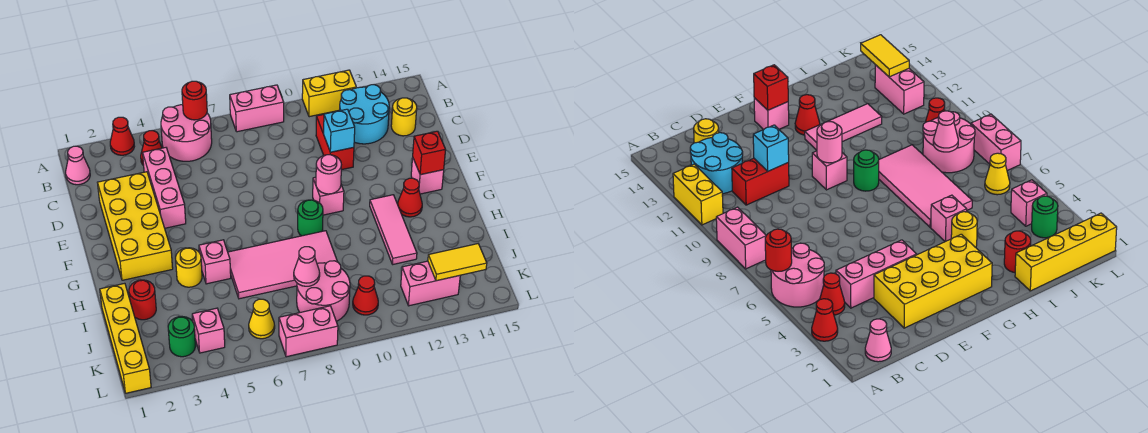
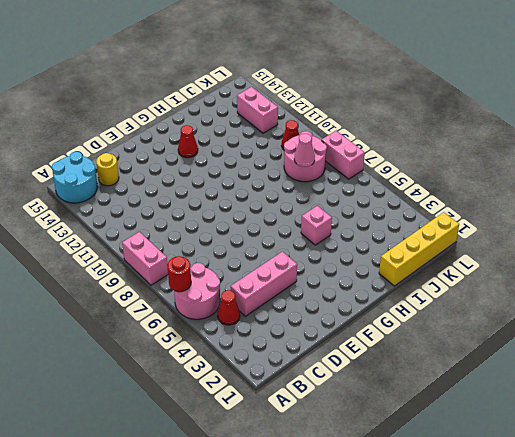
cyan round brick A14:B15 level 1 -> cyan round brick B12:C13 level 1
none -> red cone A3 level 1
none -> yellow brick A11:A12 level 1
none -> pink cone B1 level 1
none -> red brick C11:D11 level 1

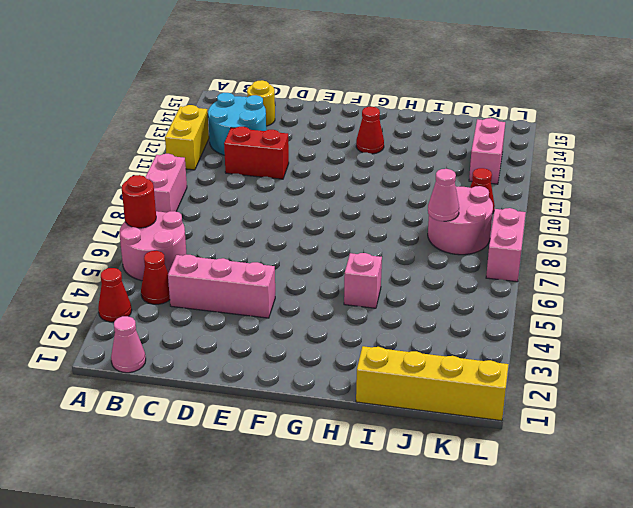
none -> yellow brick D2:G3 level 1
none -> pink brick F10 level 1
none -> pink brick F14 level 1
none -> green round brick G9 level 1

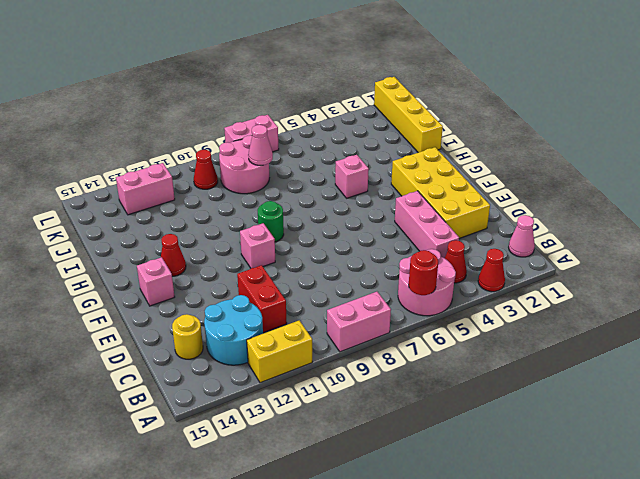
none -> pink tile G12:I12 level 1
none -> yellow round brick H4 level 1
none -> pink tile H6:I9 level 1
none -> red round brick I2 level 1

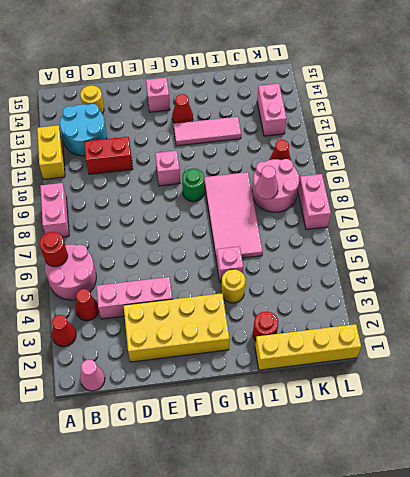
none -> green round brick K3 level 1
none -> pink brick K4 level 1
none -> yellow cone K6 level 1
none -> cyan brick D11 level 2

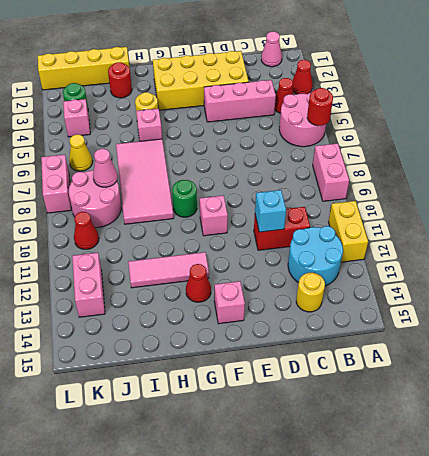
none -> pink round brick F10 level 2
none -> red brick F14 level 2
none -> yellow tile K13:K14 level 2

